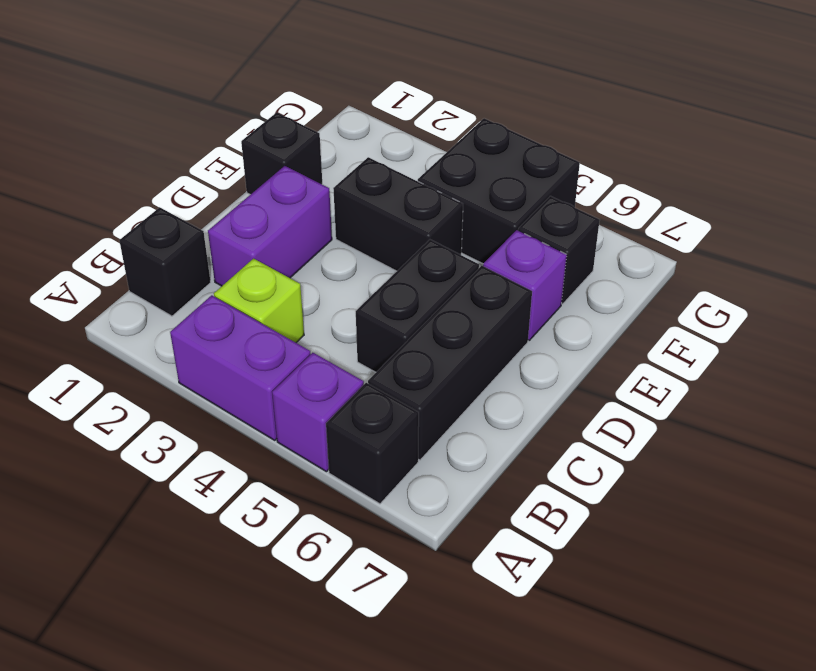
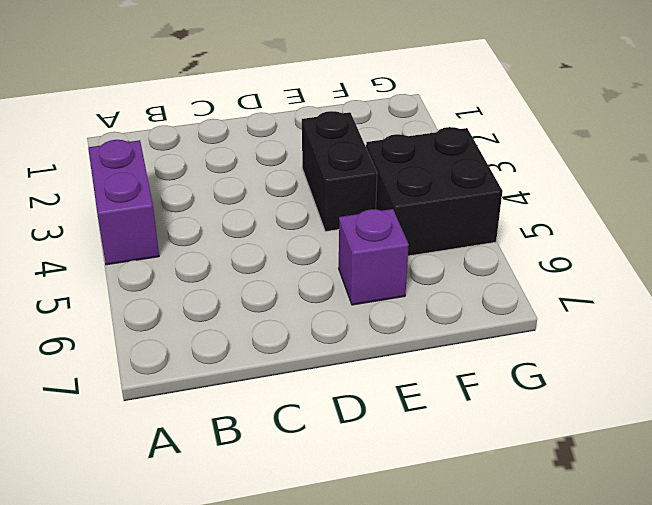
none -> purple brick A5 level 1
none -> black brick A6 level 1
none -> black brick B1 level 1

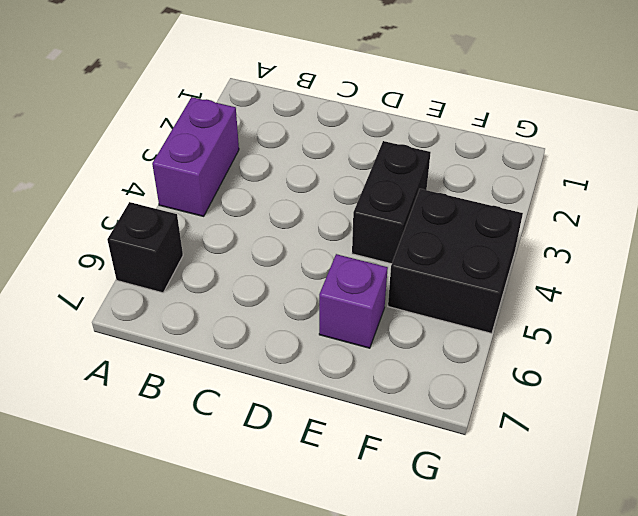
none -> purple brick A5 level 1
none -> black brick B1 level 1
none -> lime brick B3 level 1

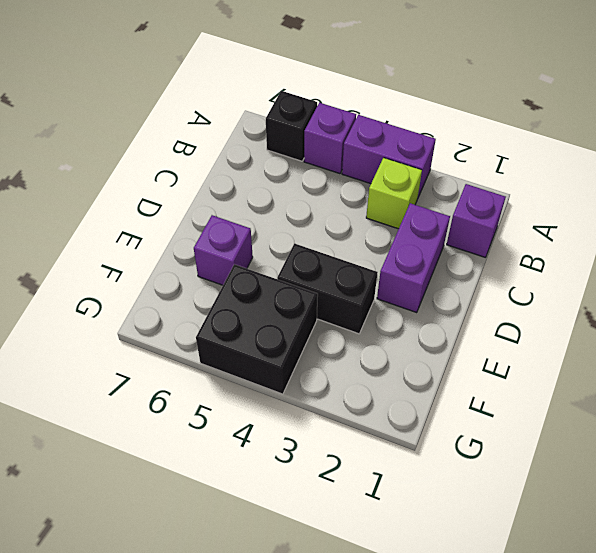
purple brick B1 level 1 -> black brick B1 level 1
none -> black brick B6:D6 level 1
none -> black brick C5:D5 level 1
none -> black brick E1 level 1

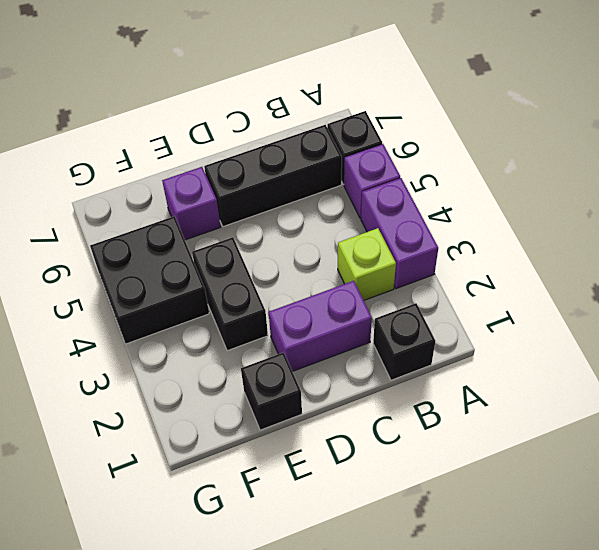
none -> black brick C5:D5 level 1
none -> black brick F6 level 1

